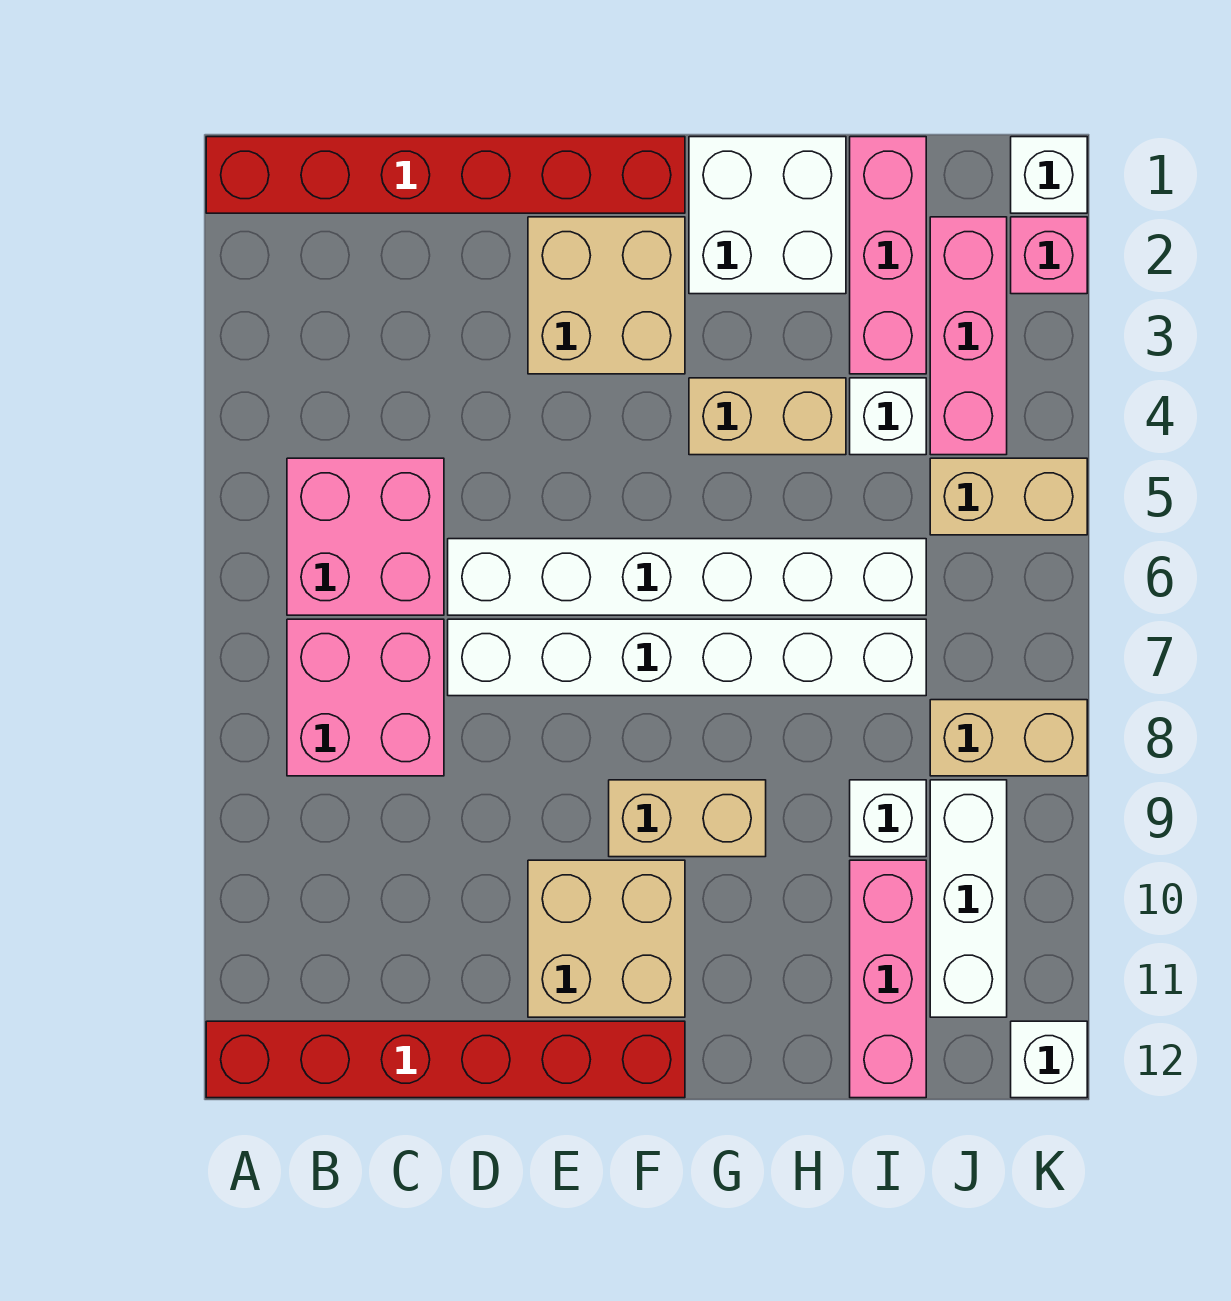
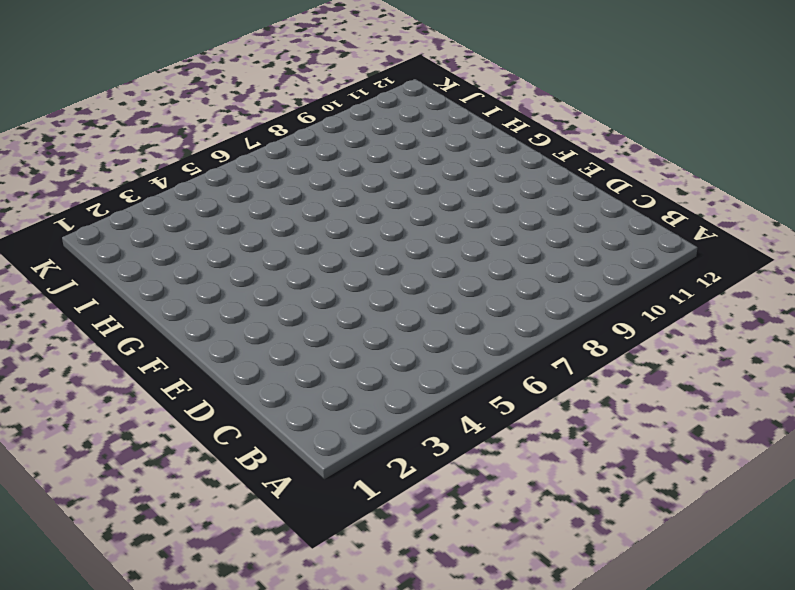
none -> red brick A1:F1 level 1
none -> red brick A12:F12 level 1
none -> pink brick B5:C6 level 1

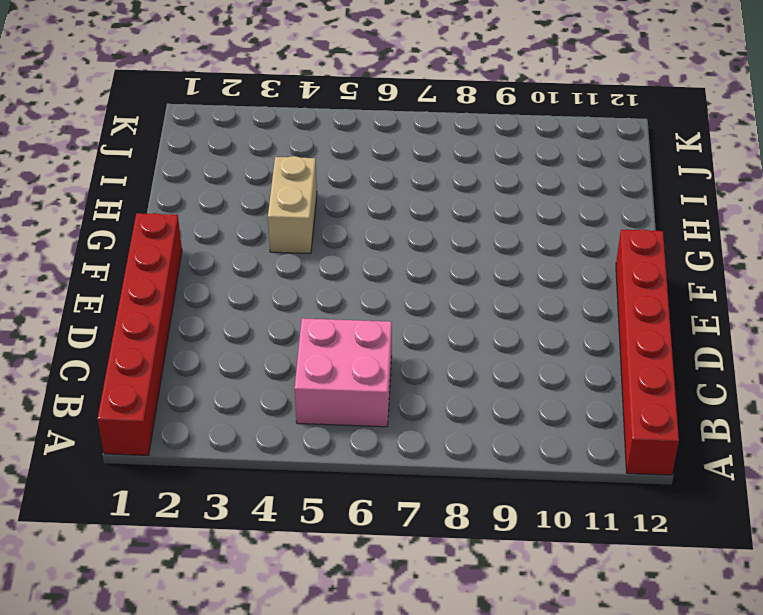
none -> pink brick B7:C8 level 1
none -> white brick D6:I6 level 1
none -> white brick D7:I7 level 1

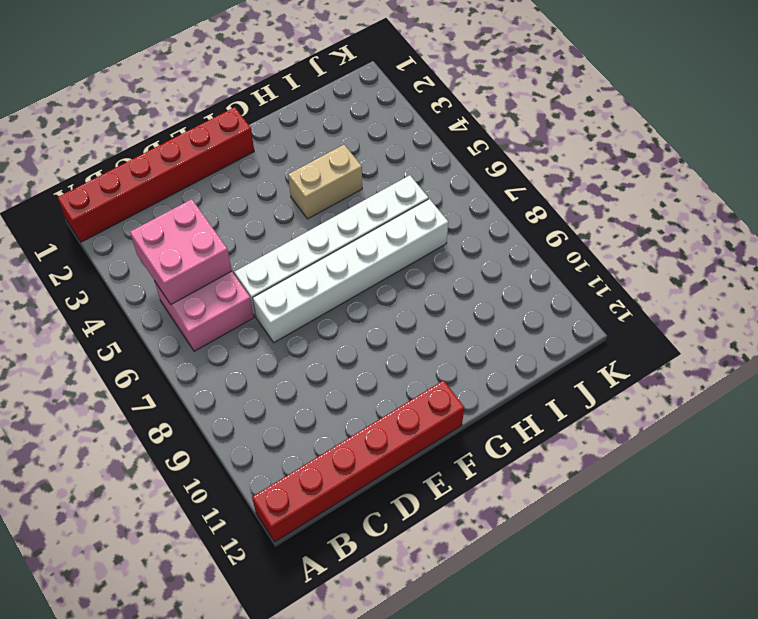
pink brick B4:C5 level 2 -> pink brick B7:C8 level 1
none -> tan brick E2:F3 level 1
none -> tan brick E10:F11 level 1
none -> tan brick F9:G9 level 1

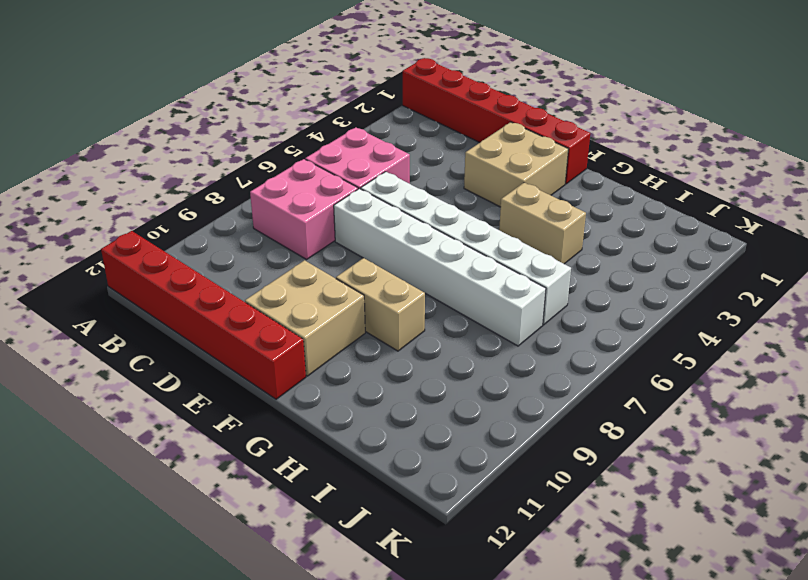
none -> white brick G1:H2 level 1
none -> pink brick I1:I3 level 1
none -> white brick I4 level 1

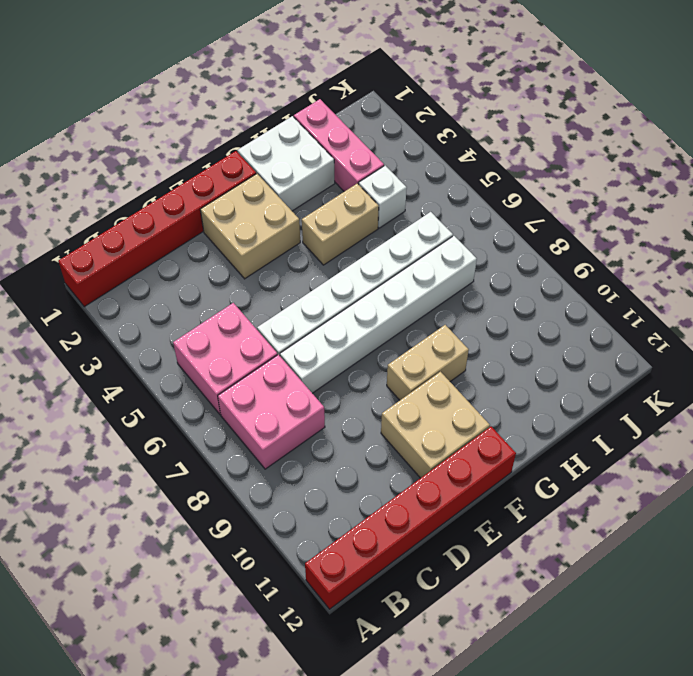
none -> white brick I9 level 1
none -> pink brick I10:I12 level 1
none -> pink brick J2:J4 level 1

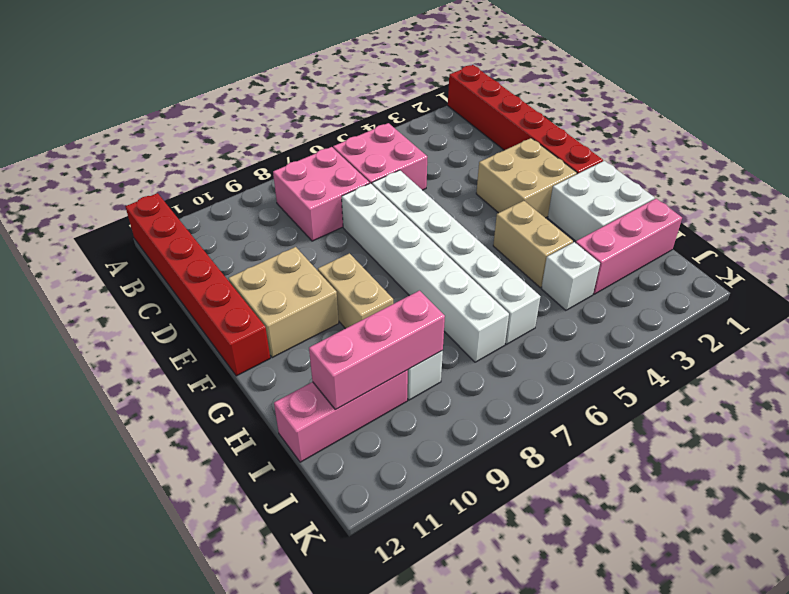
pink brick I9:I11 level 2 -> pink brick J2:J4 level 1
none -> tan brick J5:K5 level 1
none -> tan brick J8:K8 level 1
none -> white brick J9:J11 level 1

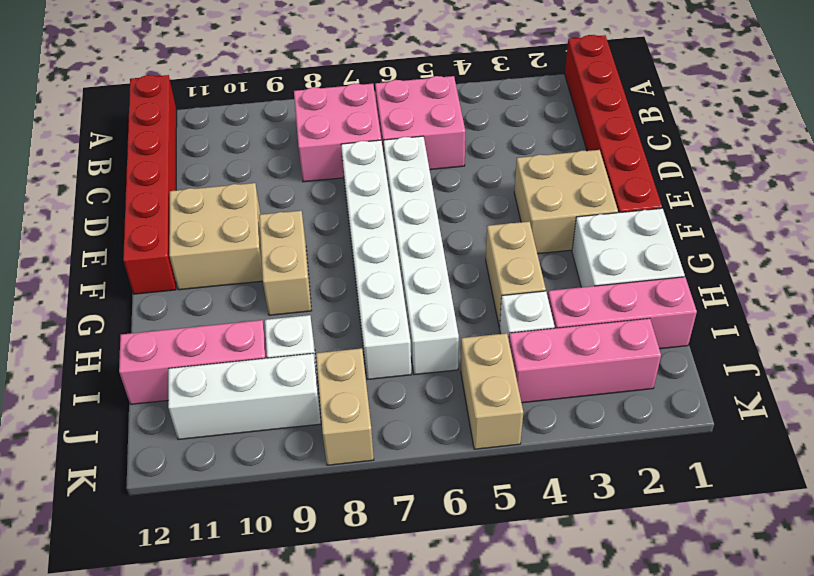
none -> white brick K1 level 1
none -> pink brick K2 level 1
none -> white brick K12 level 1

